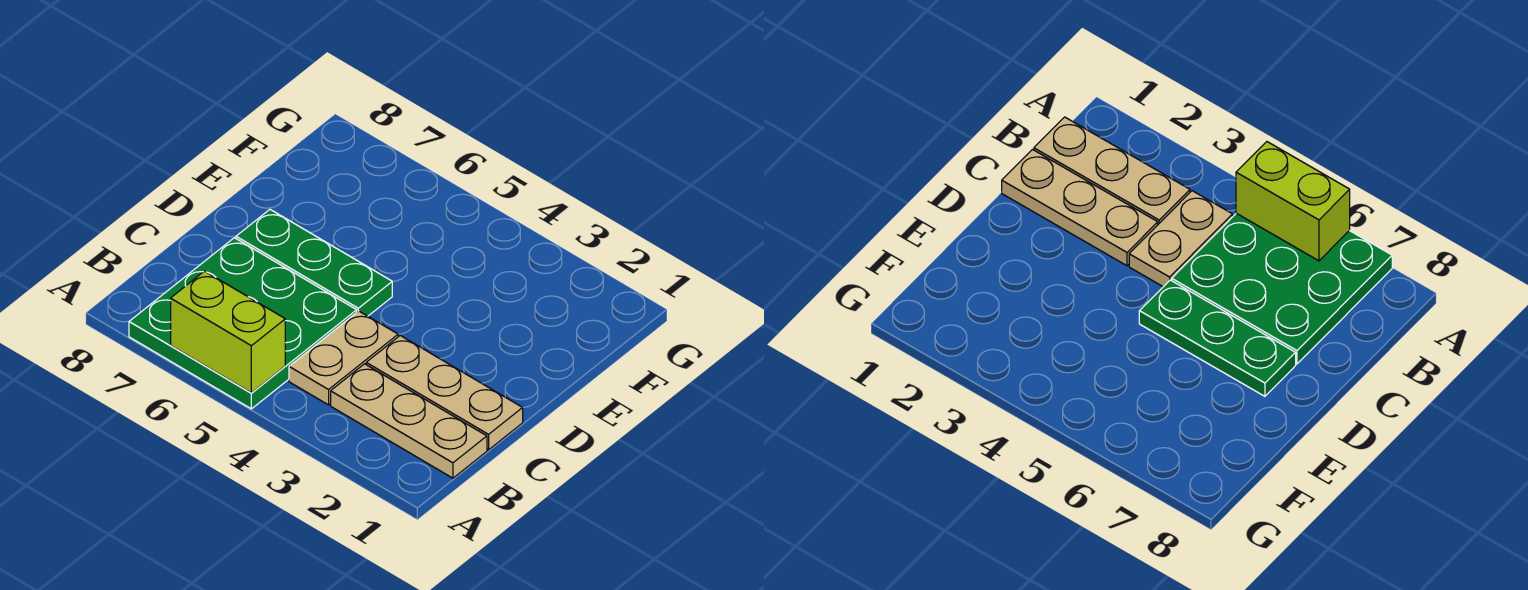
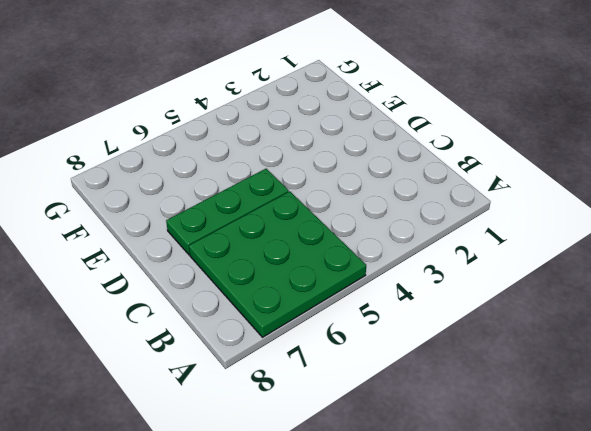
none -> tan plate B1:B3 level 1
none -> tan plate B4:C4 level 1

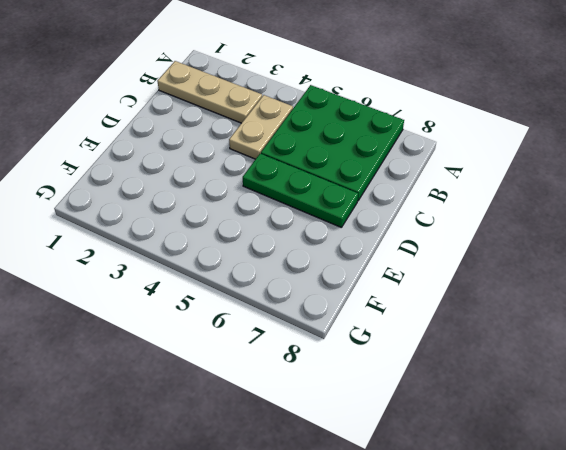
none -> tan plate C1:C3 level 1
none -> lime brick A5:A6 level 2

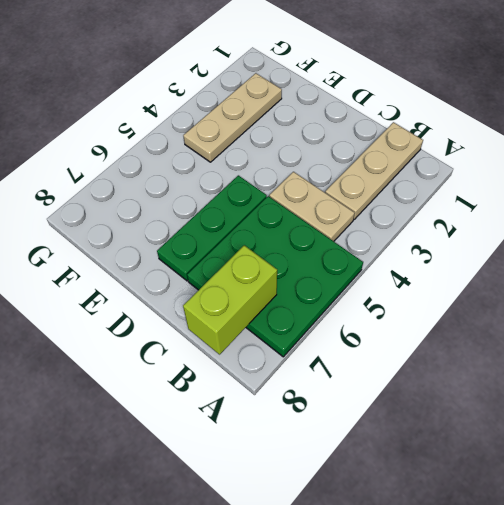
lime brick B7:B8 level 2 -> lime brick A5:A6 level 2
tan plate F2:F4 level 1 -> tan plate C1:C3 level 1

